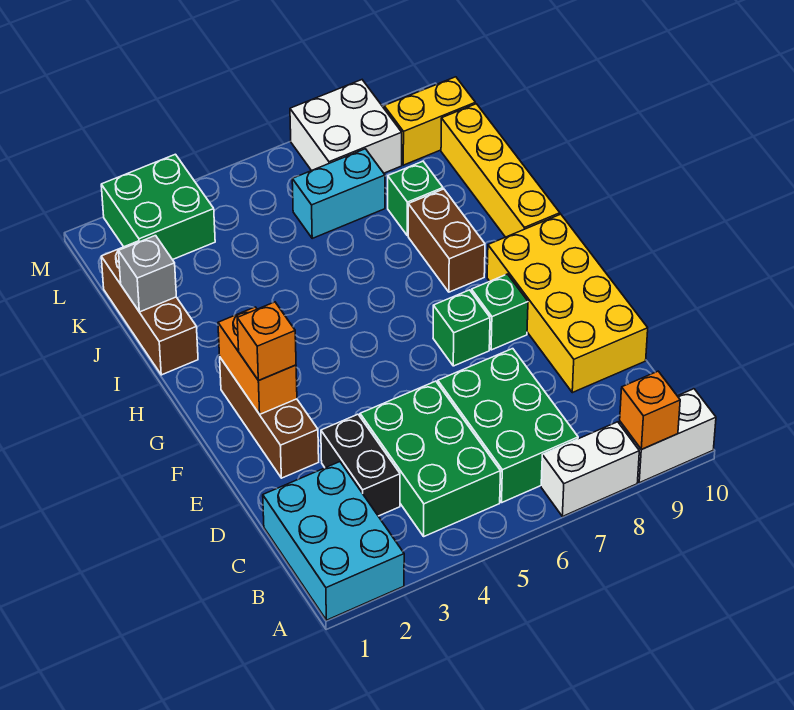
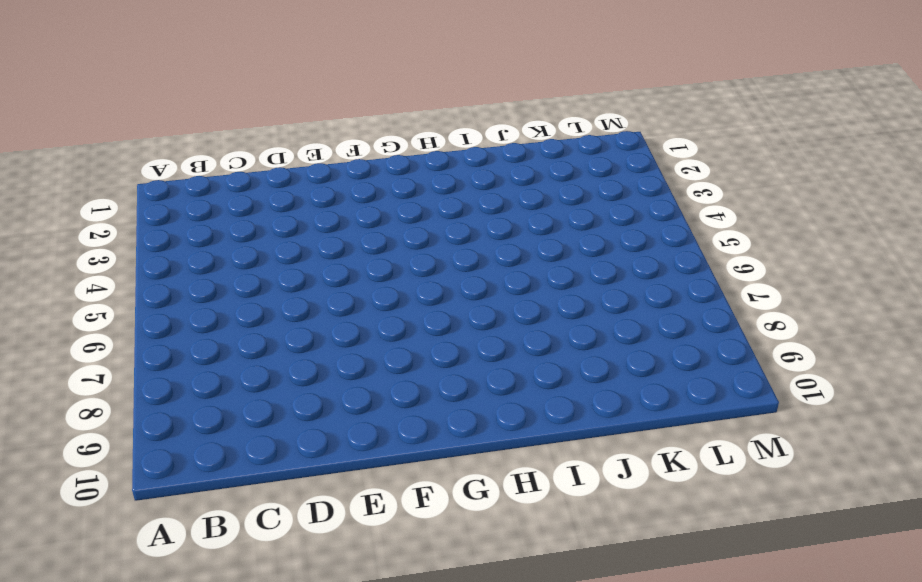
none -> cyan brick A1:C2 level 1
none -> white brick A7:A8 level 1
none -> white brick A9:A10 level 1

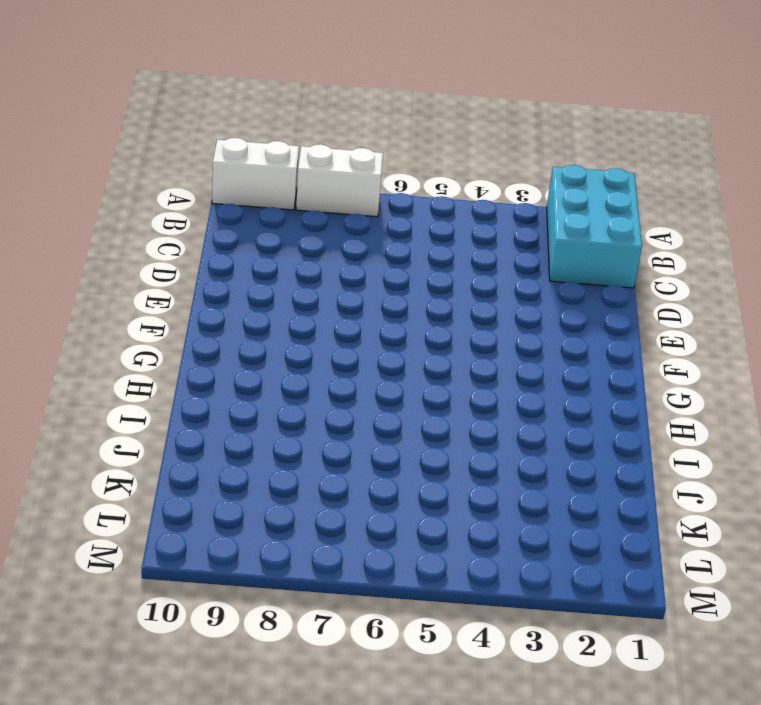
none -> green brick B4:D5 level 1
none -> green brick B6:D7 level 1
none -> black brick C3:D3 level 1

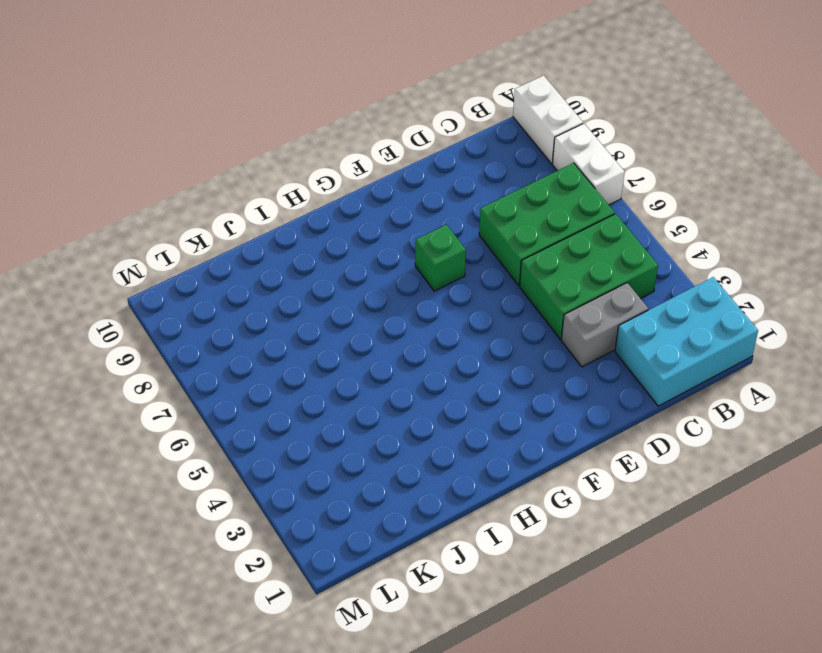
grey brick C3:D3 level 1 -> black brick C3:D3 level 1
none -> yellow brick D9:G10 level 1
none -> brown brick E2:G2 level 1
none -> green brick F8 level 1

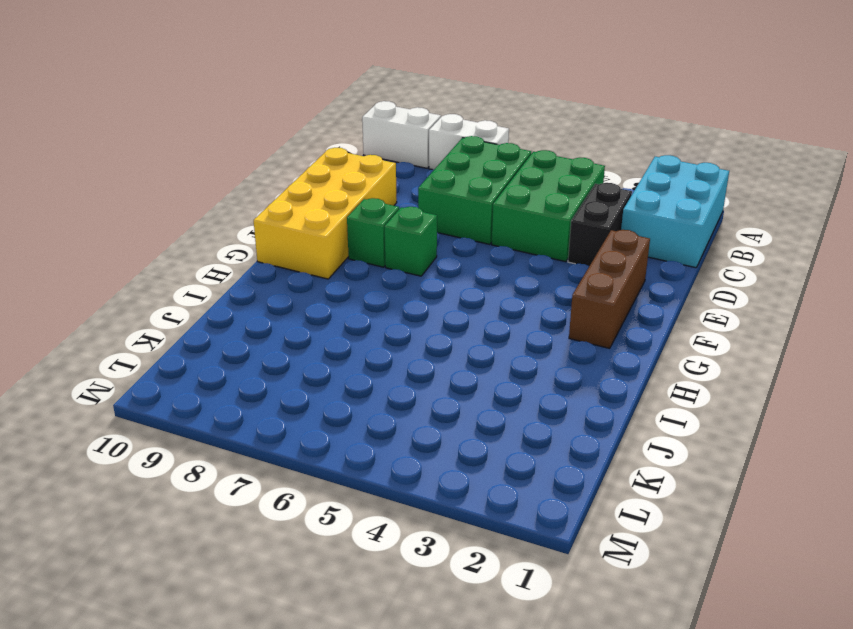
none -> brown brick H8:I8 level 1
none -> yellow brick H10:K10 level 1
none -> brown brick I1:K1 level 1

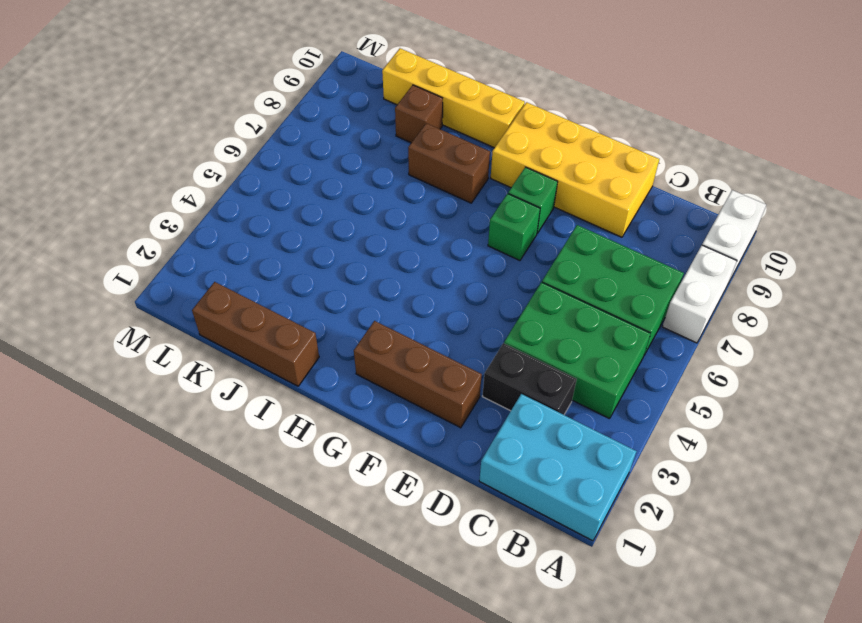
brown brick J9 level 1 -> none
none -> green brick J8 level 1
none -> cyan brick K6:K7 level 1
none -> green brick L2:M3 level 1

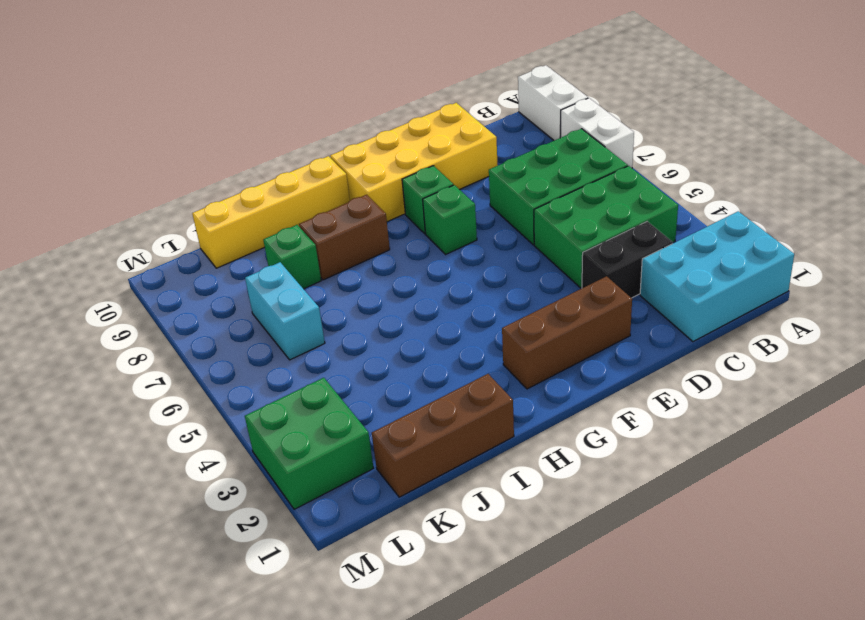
none -> white brick L7:M8 level 1
none -> yellow brick L9:L10 level 1
none -> orange brick A9 level 2

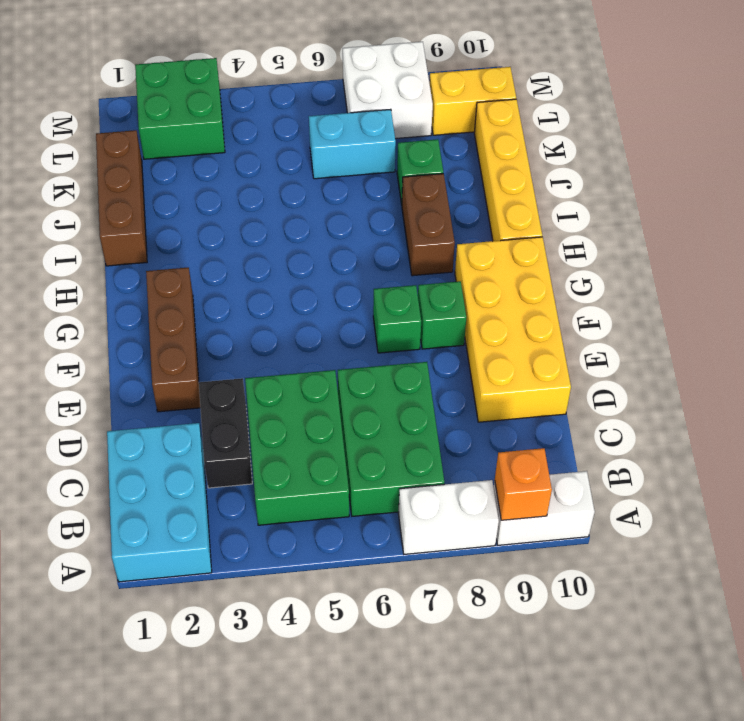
none -> orange brick F2:G2 level 2
none -> grey brick J1 level 2
none -> orange brick F2 level 3

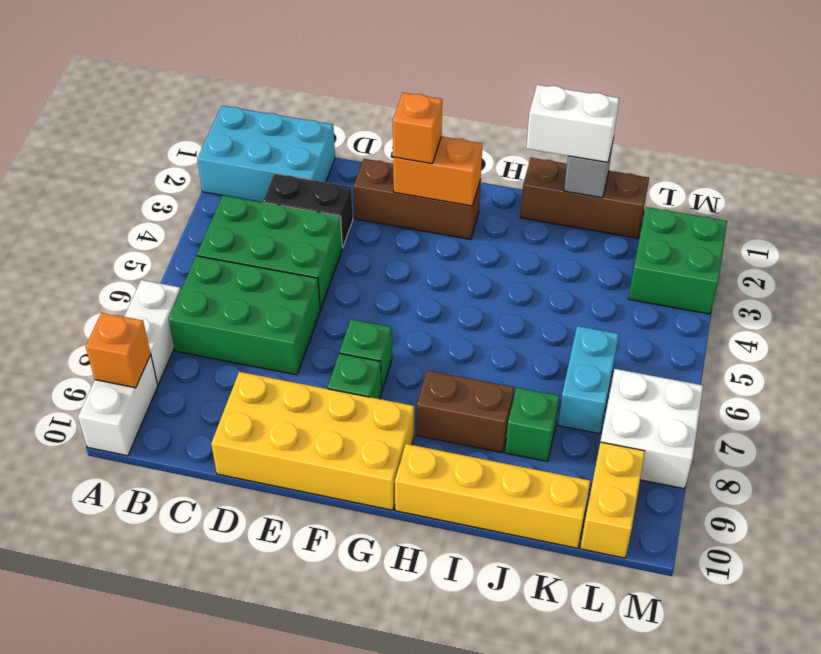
white brick I1:J1 level 3 -> none

